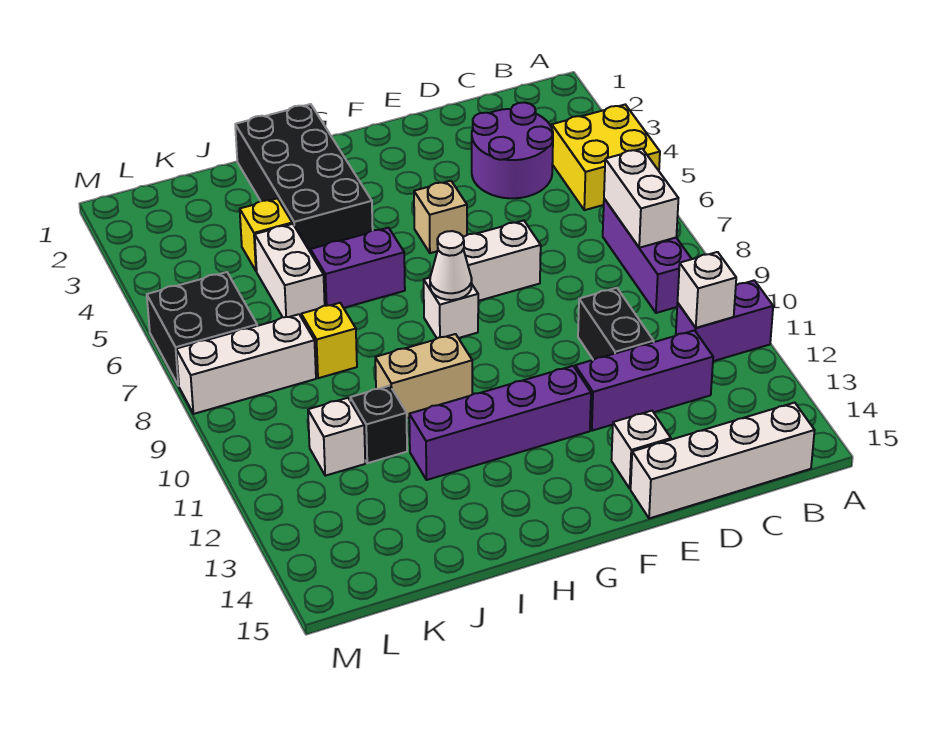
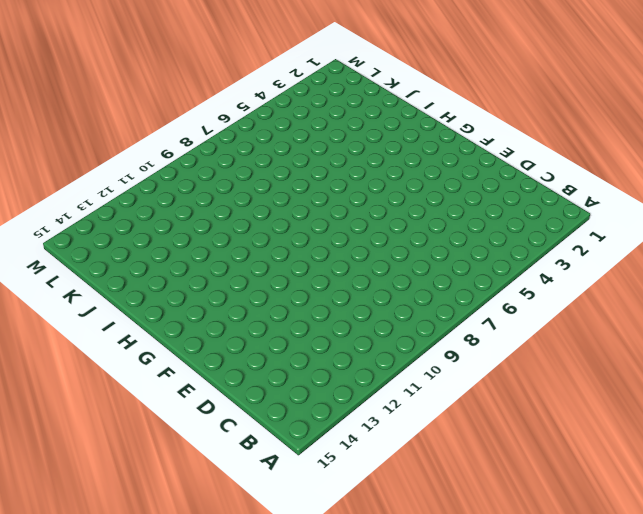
none -> yellow brick A4:B5 level 1
none -> purple brick A11:B11 level 1
none -> purple brick B7:B9 level 1

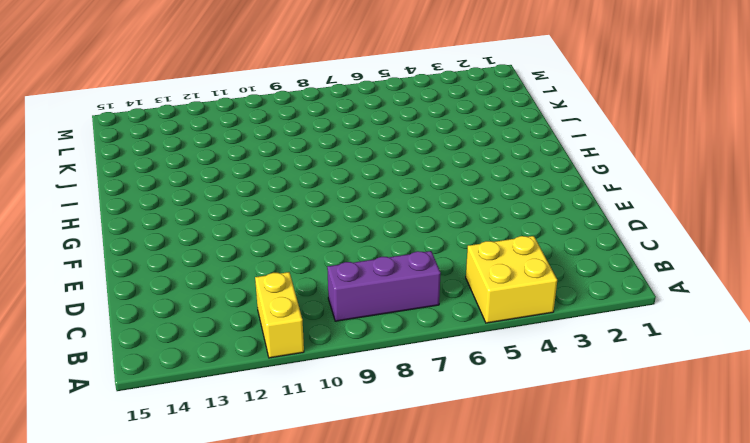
yellow brick A11:B11 level 1 -> purple brick A11:B11 level 1
none -> white brick B15:E15 level 1
none -> purple round brick C3:D4 level 1
none -> purple brick C12:E12 level 1

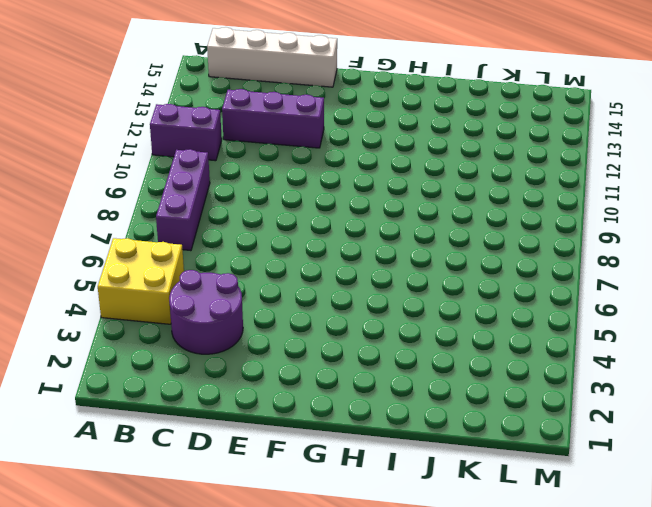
none -> black brick D10:D11 level 1
none -> white brick E7:F7 level 1
none -> white brick E14 level 1

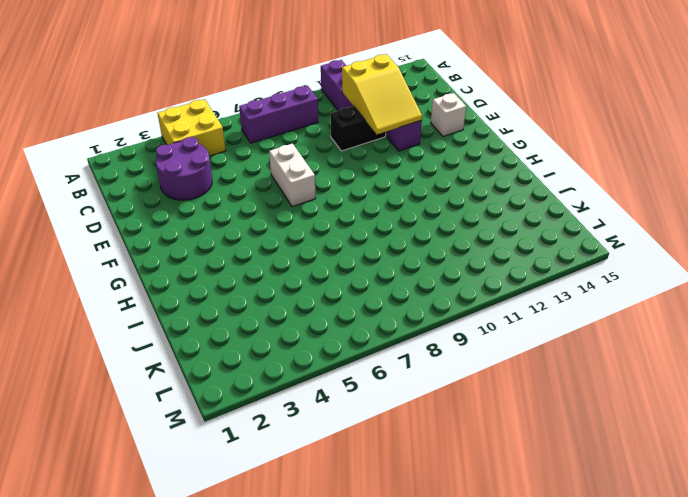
yellow slope C11:E12 level 2 top C -> none
none -> white brick B15:E15 level 1
none -> tan brick F5 level 1
none -> purple brick F12:I12 level 1

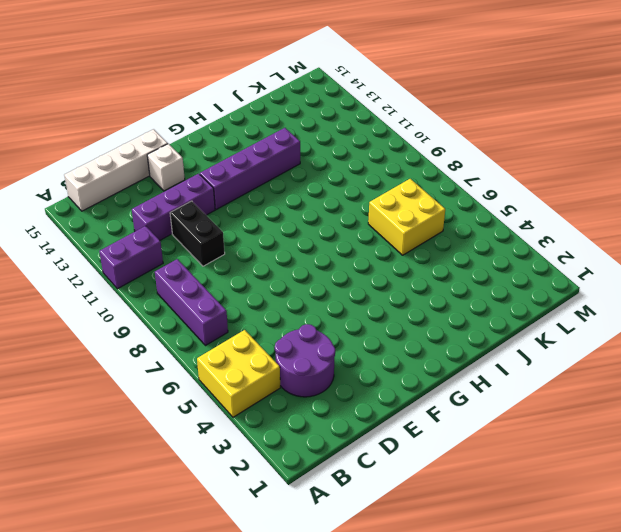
yellow brick J6:K7 level 1 -> white brick J5:J6 level 1
none -> white brick E7:F7 level 1
none -> tan brick F5 level 1
none -> white brick G8 level 1

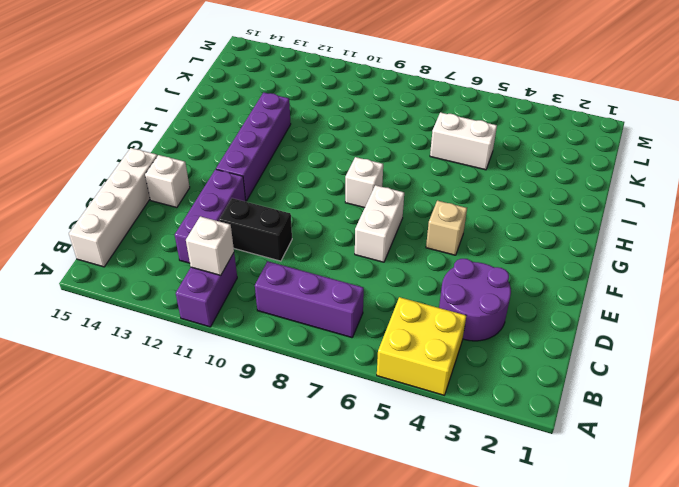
none -> black brick H1:I4 level 1
none -> purple brick H6:I6 level 1
none -> tan brick H10:I10 level 1

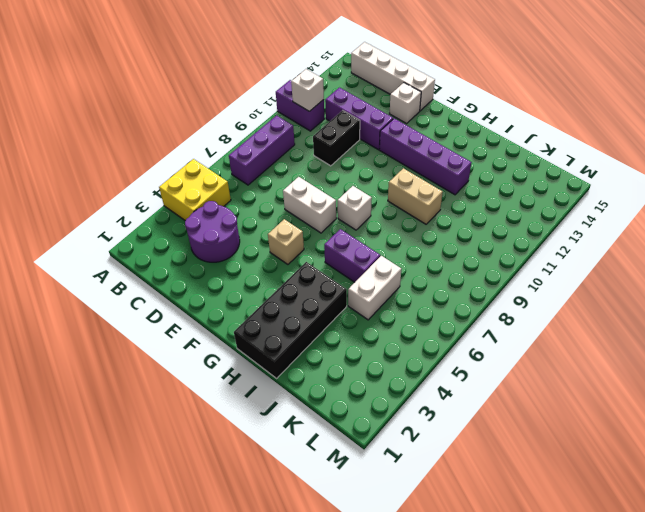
none -> yellow brick J4 level 1
none -> yellow brick J8 level 1
none -> black brick J11 level 1

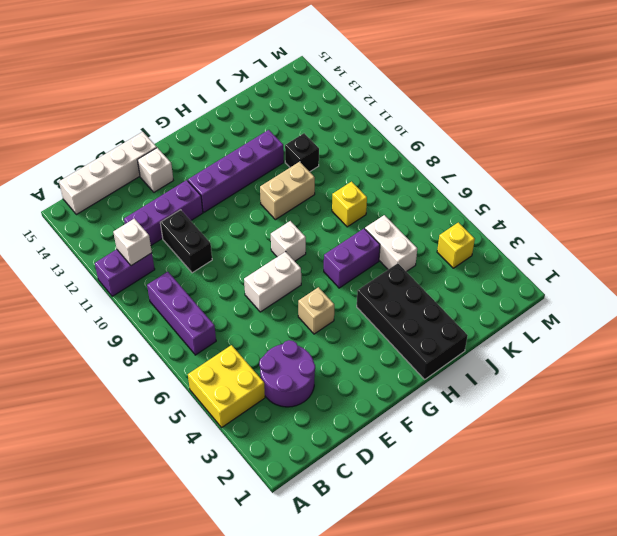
yellow brick L4 level 1 -> yellow brick J4 level 1
none -> white brick K8:M8 level 1
none -> white brick K11 level 1
none -> black brick L6:M7 level 1

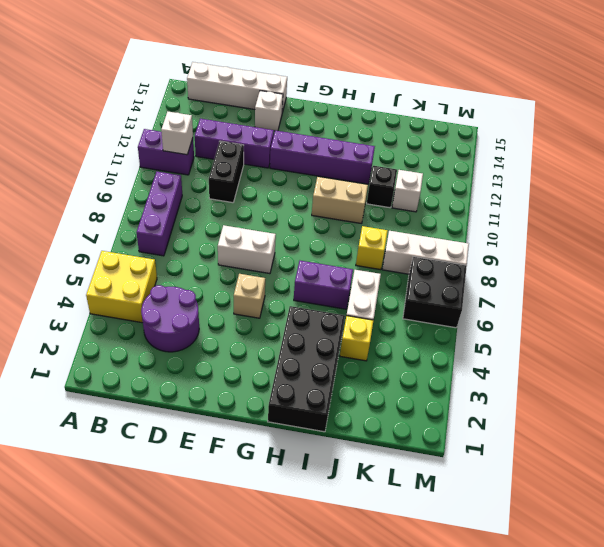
none -> white brick G8 level 1
none -> white brick B7:B8 level 2
none -> white cone G8 level 2

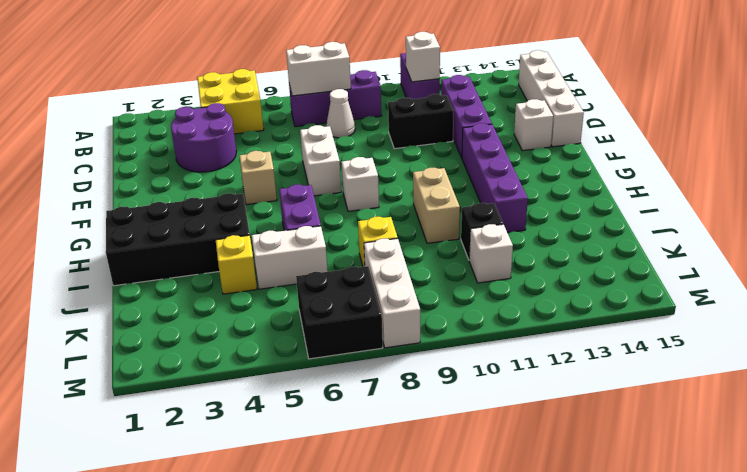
white cone C8 level 1 -> white cone G8 level 2

